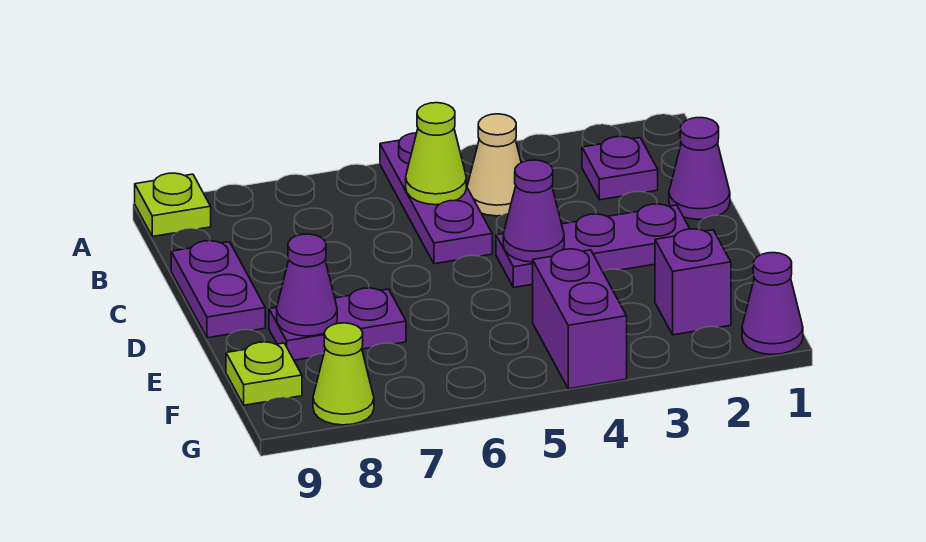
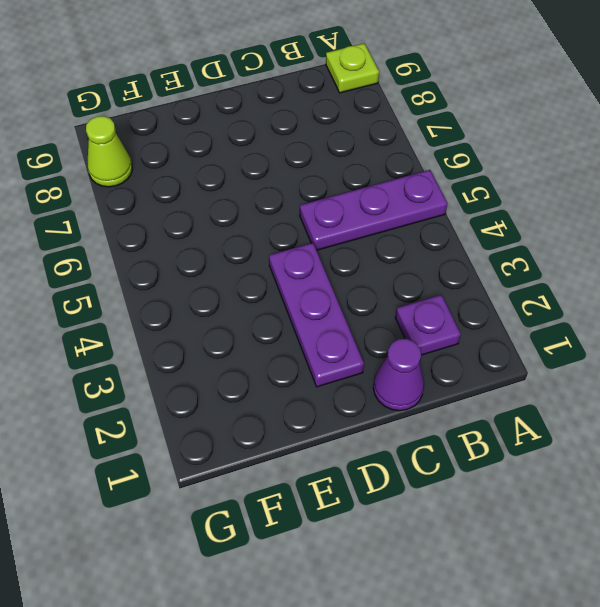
none -> tan cone B4 level 1
none -> purple plate C9:D9 level 1
none -> purple plate E7:E8 level 1

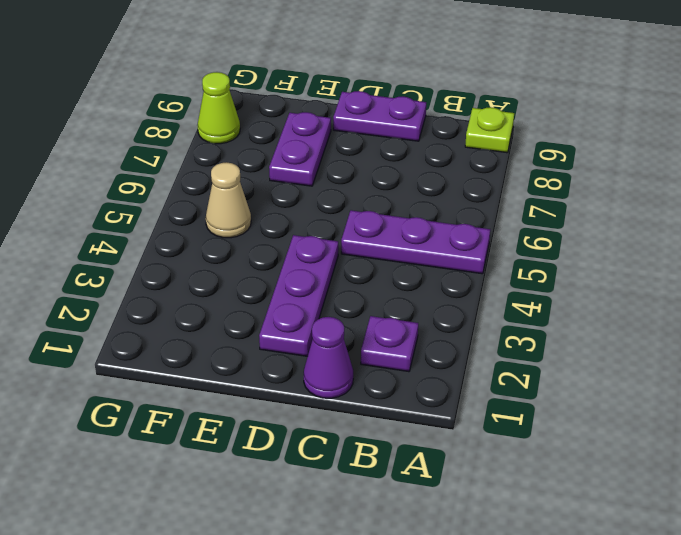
tan cone F5 level 1 -> tan cone B4 level 1
none -> purple brick F2 level 1
none -> purple brick F4:G4 level 1
none -> lime plate F9 level 1

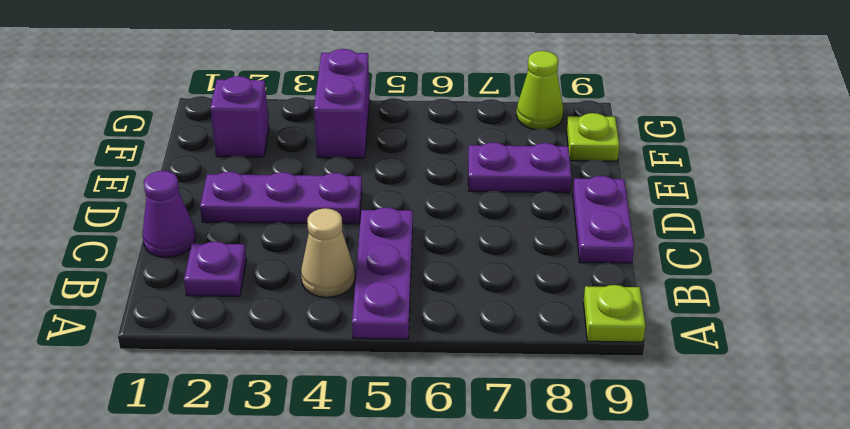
none -> purple cone G1 level 1
none -> lime cone B5 level 2
none -> purple cone D4 level 2

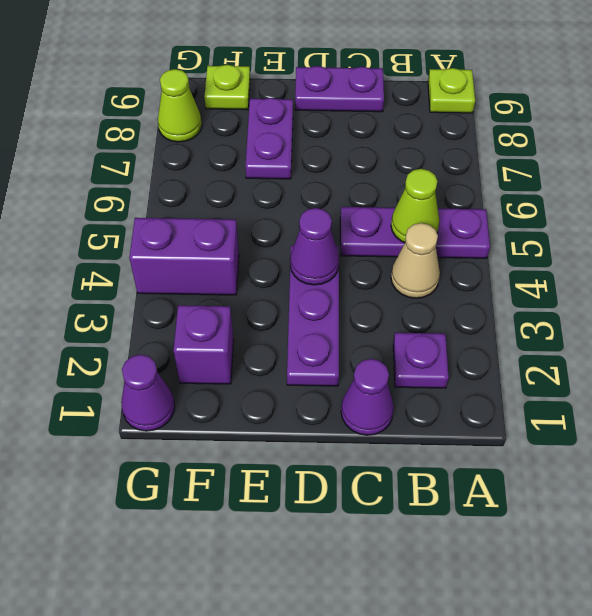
none -> purple cone E8 level 2

